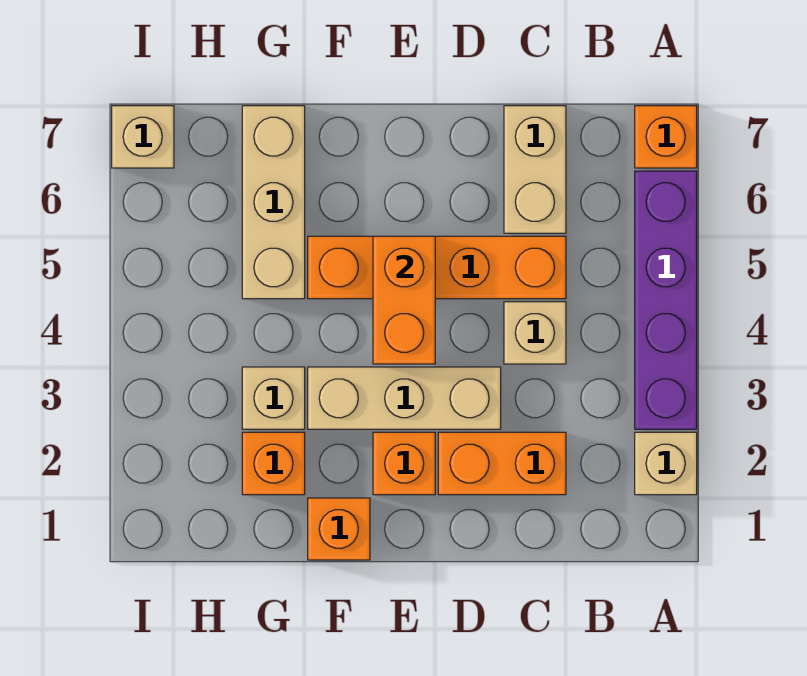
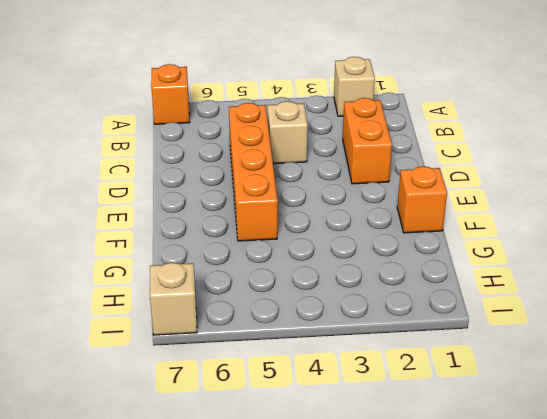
none -> purple brick A3:A6 level 1
none -> tan brick C6:C7 level 1
none -> tan brick D3:F3 level 1

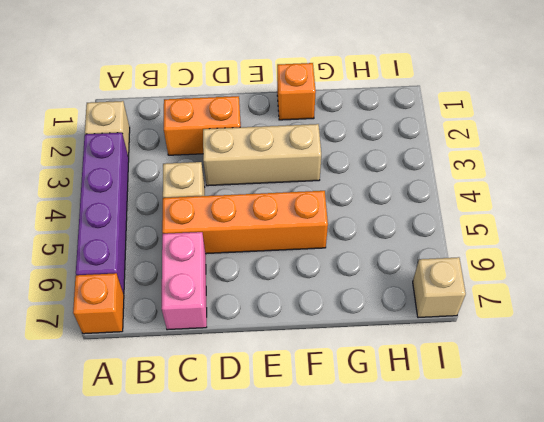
pink brick C6:C7 level 1 -> tan brick C6:C7 level 1
none -> orange brick E2 level 1
none -> orange brick G2 level 1
none -> tan brick G3 level 1

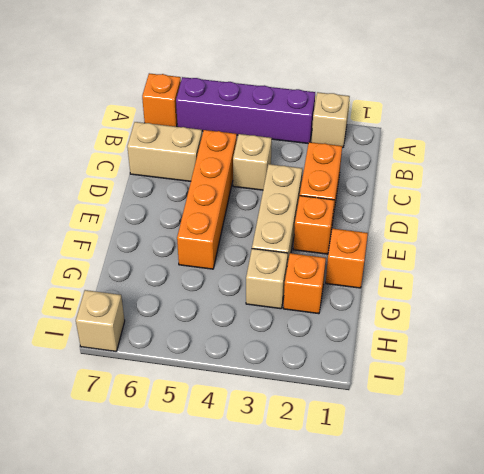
none -> tan brick G5:G7 level 1
none -> orange brick E4:E5 level 2

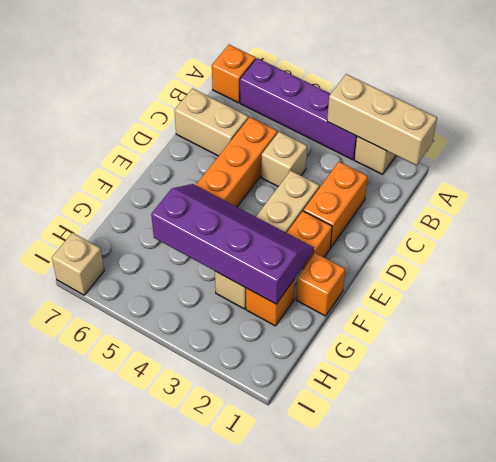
tan brick A1:A3 level 2 -> tan brick G5:G7 level 1
purple slope F2:G5 level 2 top G -> none
none -> orange brick E4:E5 level 2

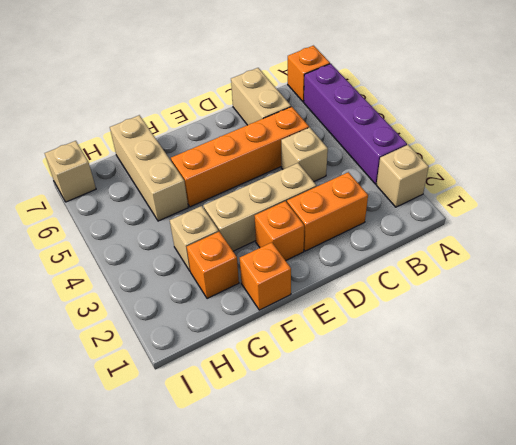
none -> orange brick E4:E5 level 2

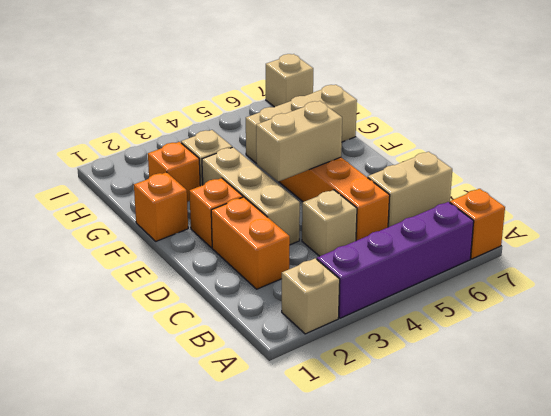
tan brick E4:E5 level 2 -> orange brick E4:E5 level 2

